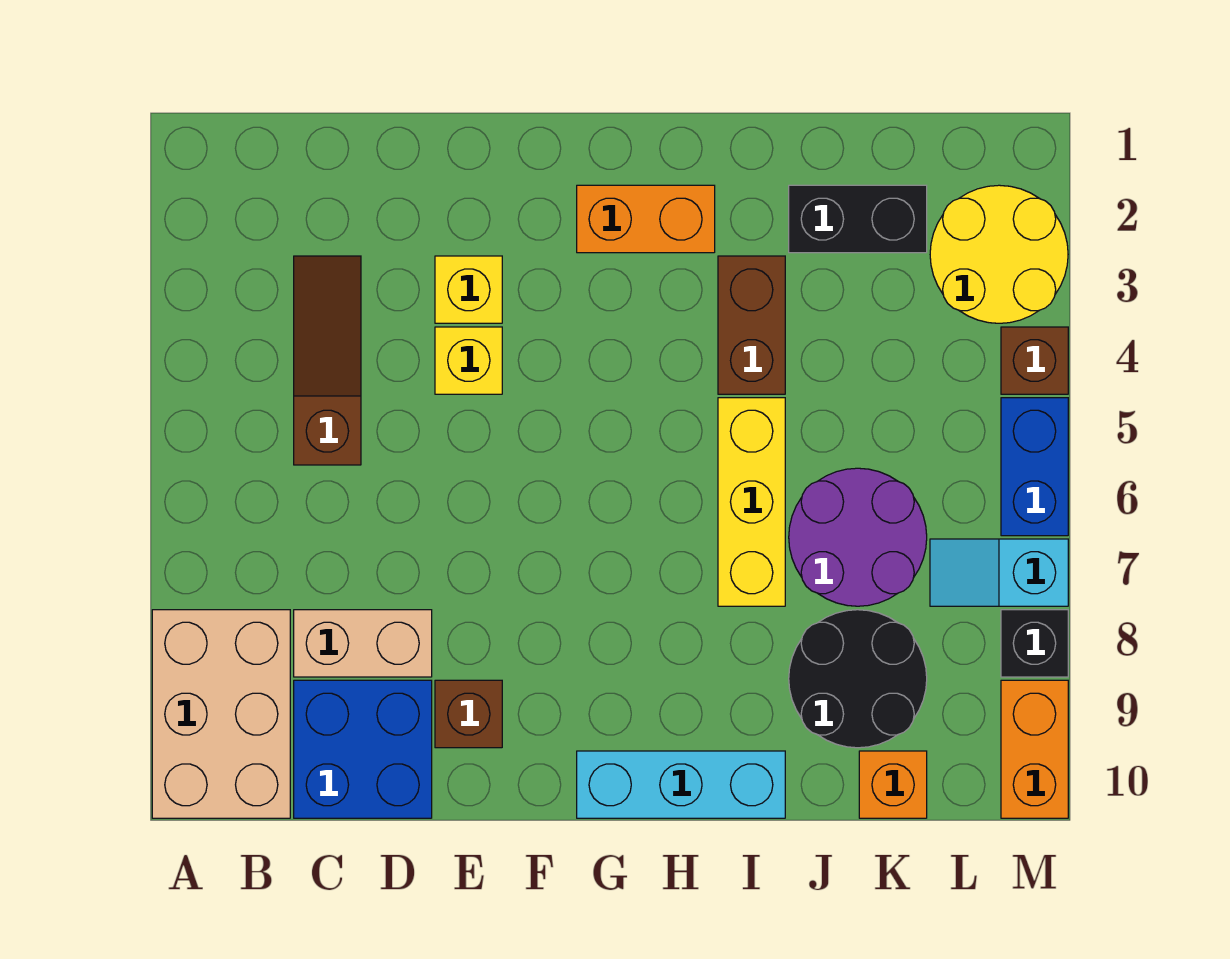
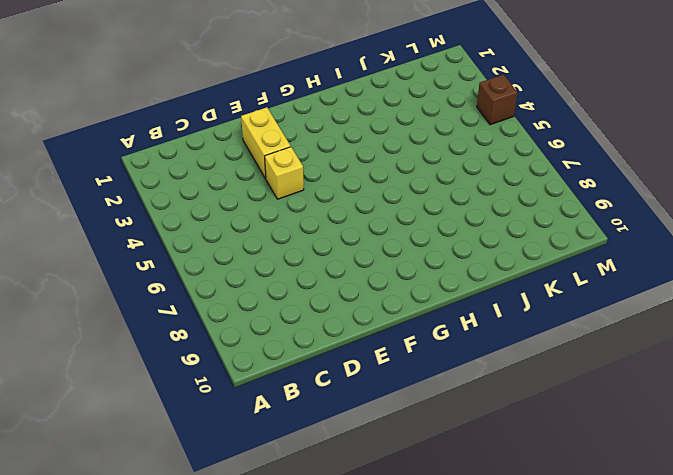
yellow brick E2:E3 level 1 -> yellow brick E3 level 1
none -> tan brick A8:B10 level 1
none -> brown slope C3:C5 level 1 top 5
none -> tan brick C8:D8 level 1

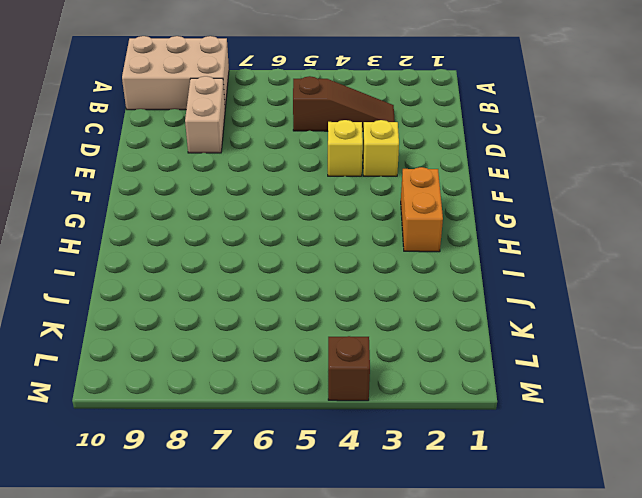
none -> blue brick C9:D10 level 1
none -> brown brick E9 level 1
none -> cyan brick G10:I10 level 1

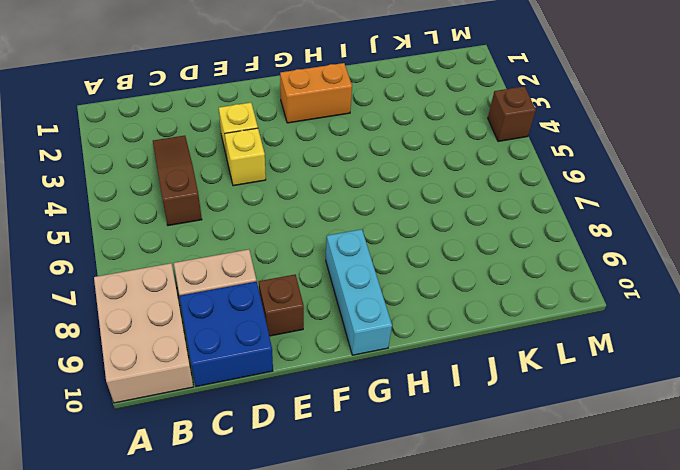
cyan brick G8:G10 level 1 -> cyan brick G10:I10 level 1
none -> brown brick I3:I4 level 1
none -> yellow brick I5:I7 level 1
none -> black brick J2:K2 level 1

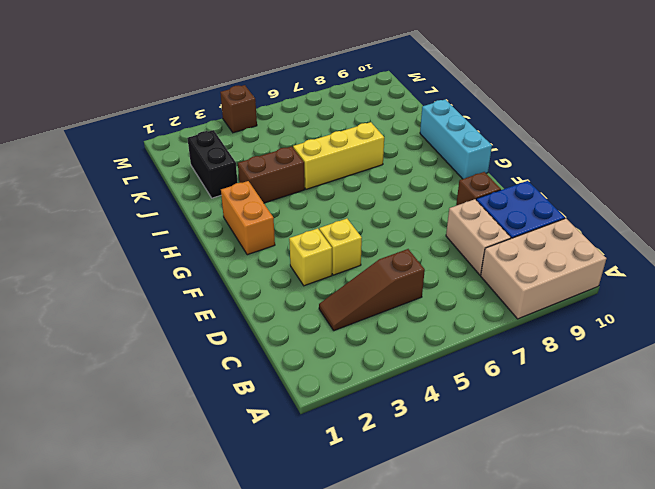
none -> purple round brick J6:K7 level 1
none -> black round brick J8:K9 level 1
none -> orange brick K10 level 1

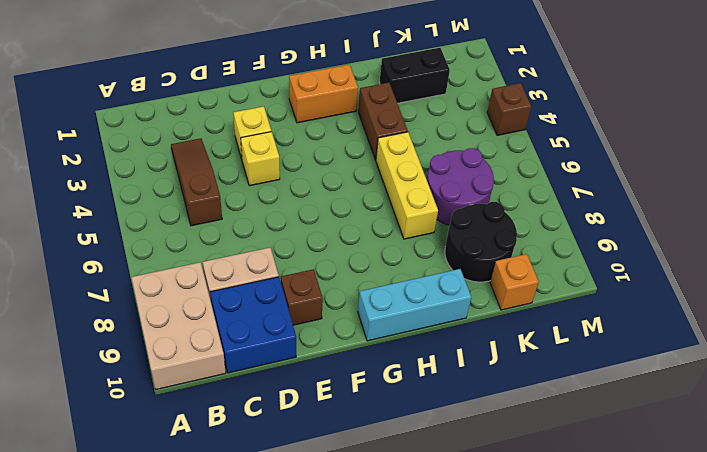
none -> yellow round brick L2:M3 level 1
none -> cyan slope L7:M7 level 1 top M
none -> blue brick M5:M6 level 1

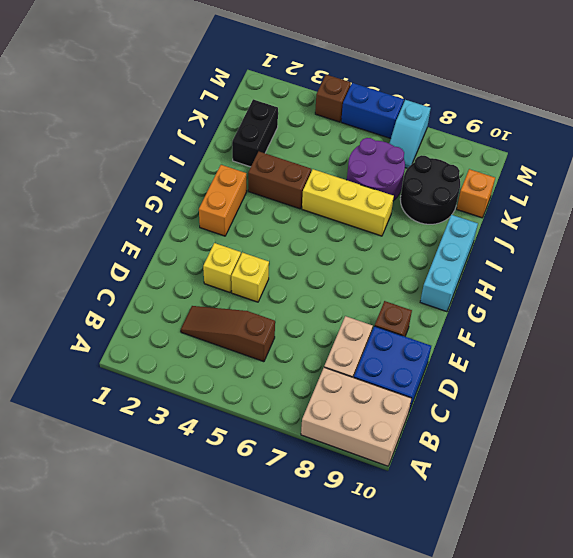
none -> yellow round brick L2:M3 level 1
none -> black brick M8 level 1
none -> orange brick M9:M10 level 1

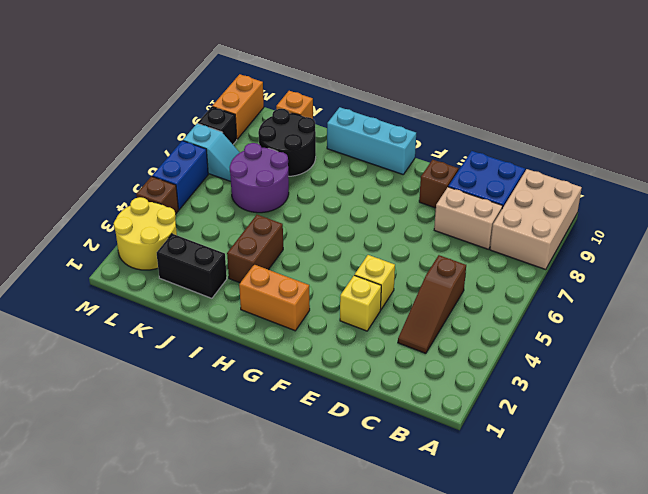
none -> yellow brick I5:I7 level 1

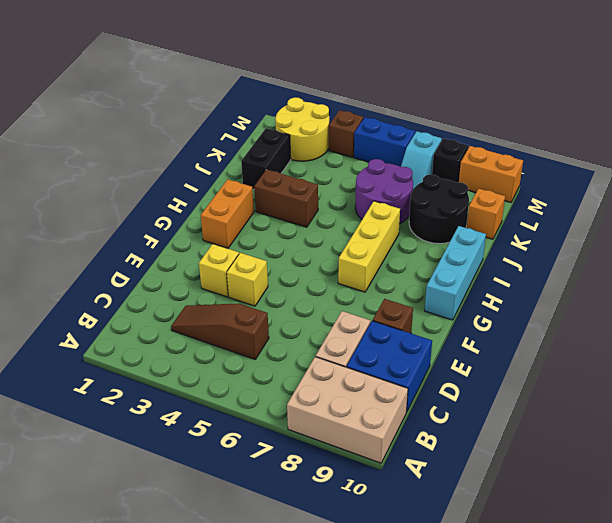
yellow brick G7:I7 level 1 -> yellow brick I5:I7 level 1

